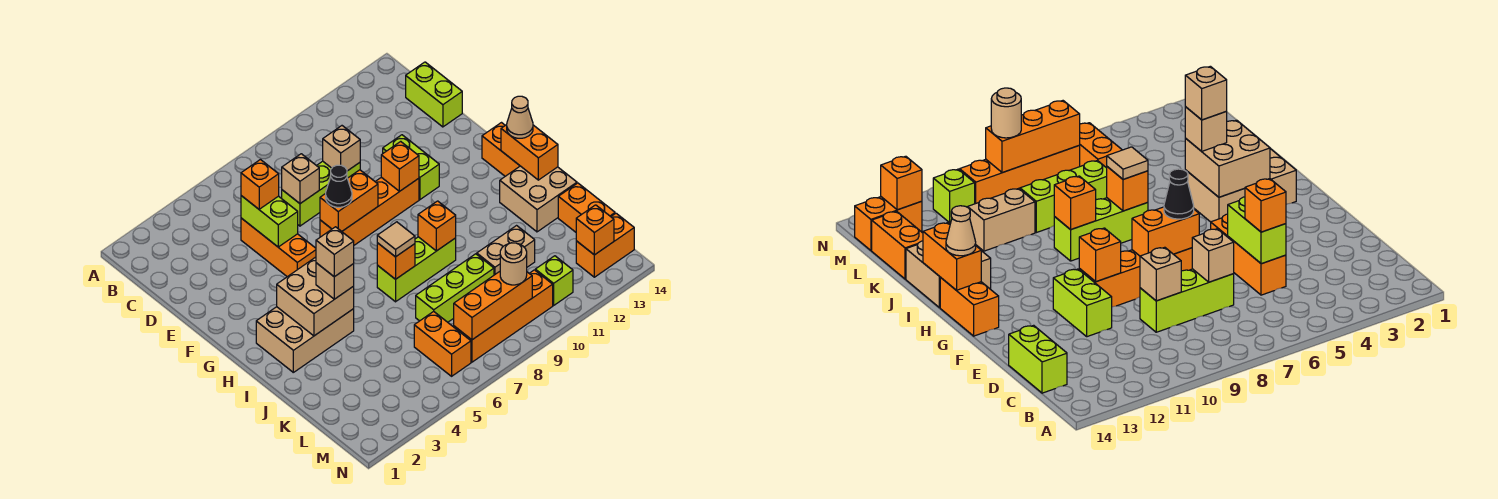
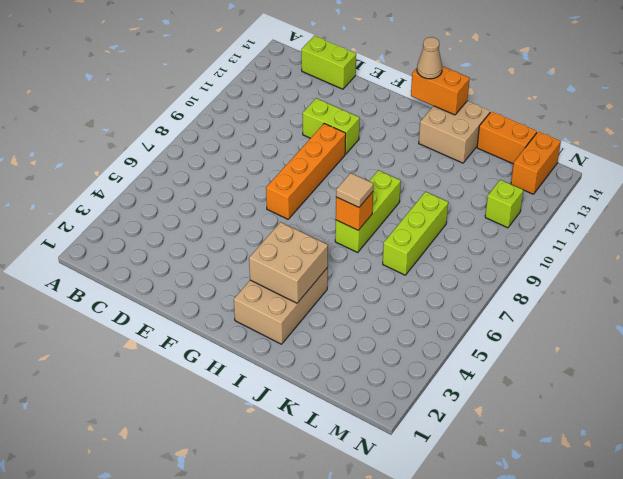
none -> orange brick D5:F5 level 1
none -> lime brick D7:D9 level 1
none -> orange brick G14:H14 level 1
none -> tan brick K10:K11 level 1

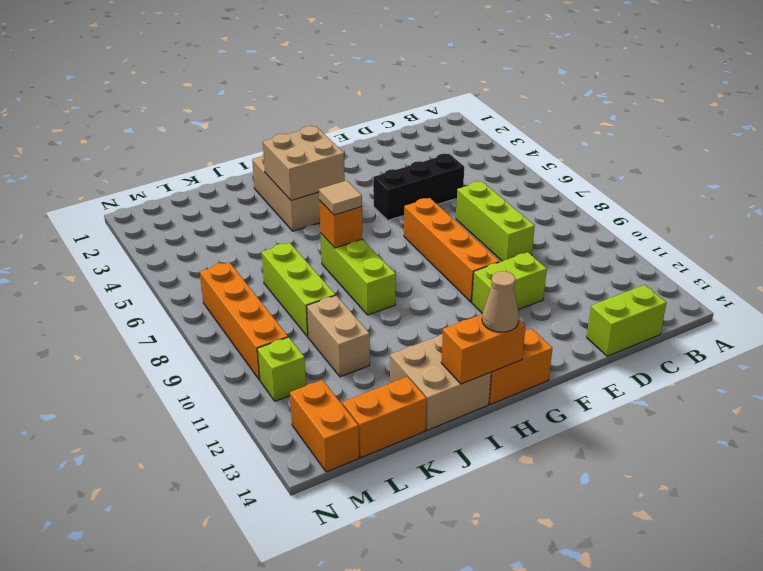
black brick D5:F5 level 1 -> orange brick D5:F5 level 1
none -> orange brick L6:M6 level 1
none -> lime brick D5:E5 level 2
none -> tan brick D7 level 2
none -> tan brick D9 level 2

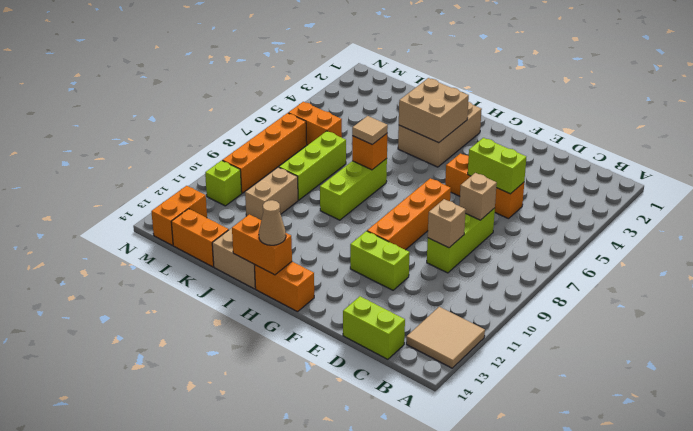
tan tile A12:B13 level 1 -> none
none -> orange brick F7:F8 level 2
none -> orange brick F10 level 2
none -> orange brick I9 level 2
none -> orange brick M7:M9 level 2

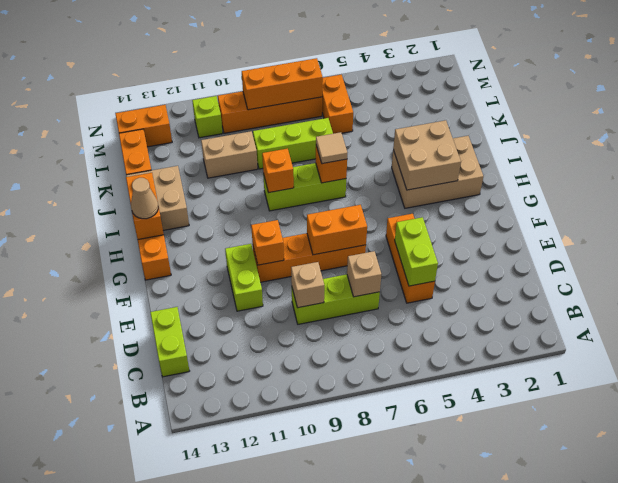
none -> orange brick M13 level 2
none -> orange brick D5 level 3
none -> black cone F7 level 3
none -> tan brick I4 level 3

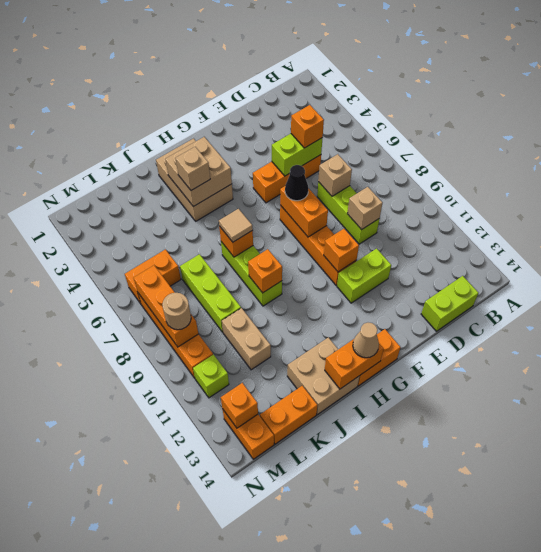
none -> tan brick I4 level 4

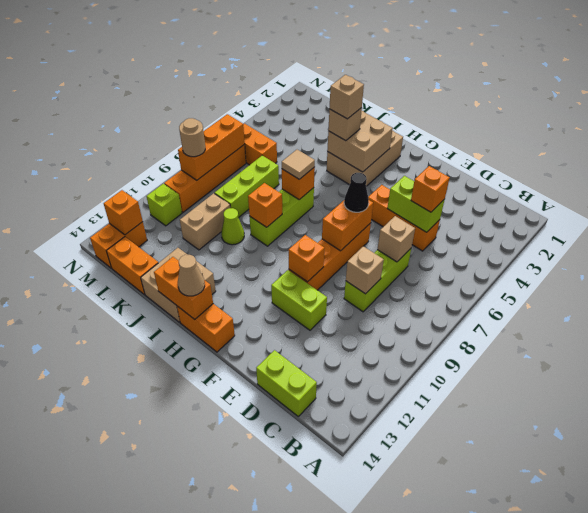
lime cone J10 level 1 -> none

